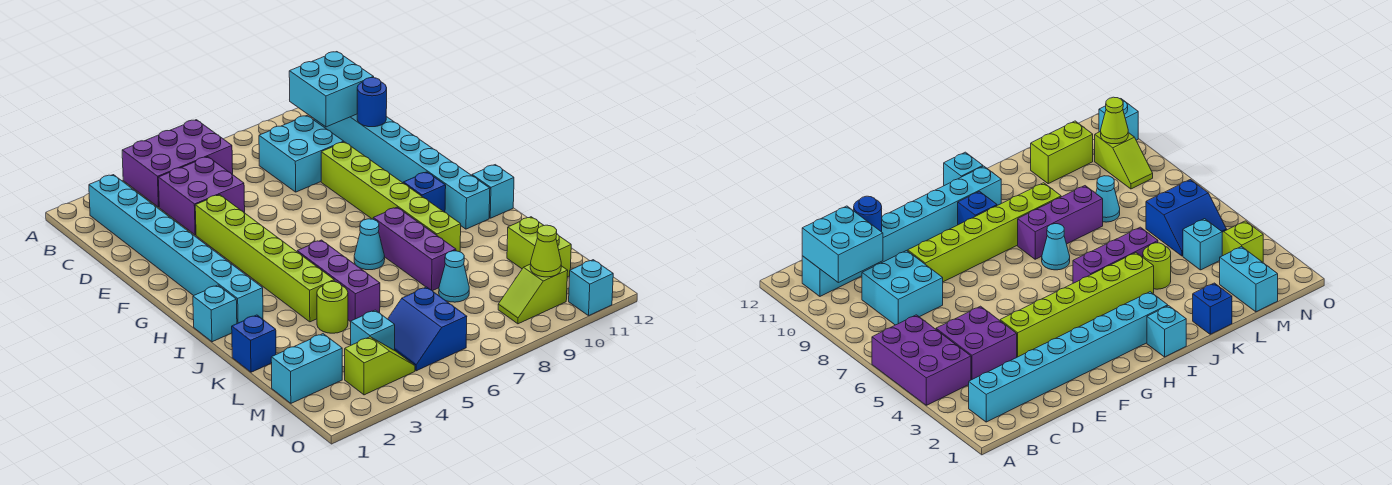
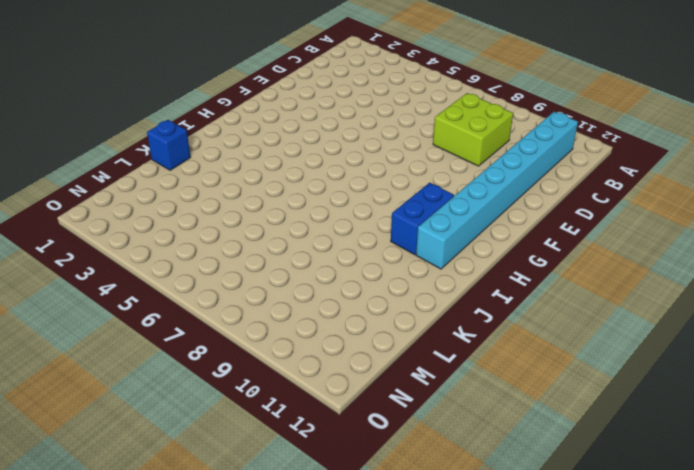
lime brick C8:D9 level 1 -> cyan brick C8:D9 level 1
blue brick H10:I10 level 1 -> blue brick H10 level 1
none -> purple brick A4:B6 level 1
none -> cyan brick B2:I2 level 1
none -> purple brick C4:D5 level 1

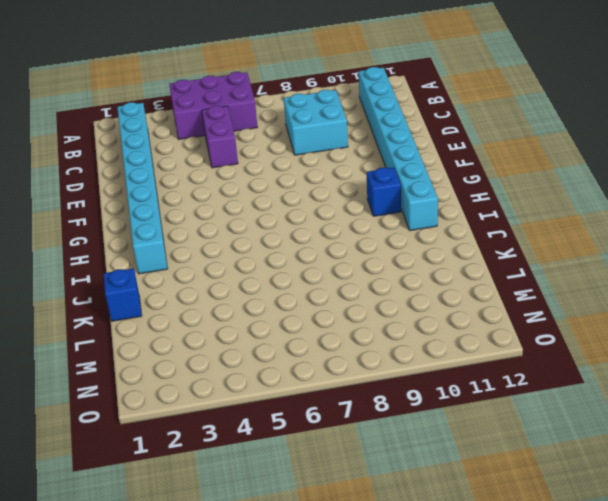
purple brick C5:D5 level 1 -> purple brick C4:D5 level 1
none -> lime brick E4:J4 level 1
none -> lime brick E9:J9 level 1
none -> cyan brick I1 level 1

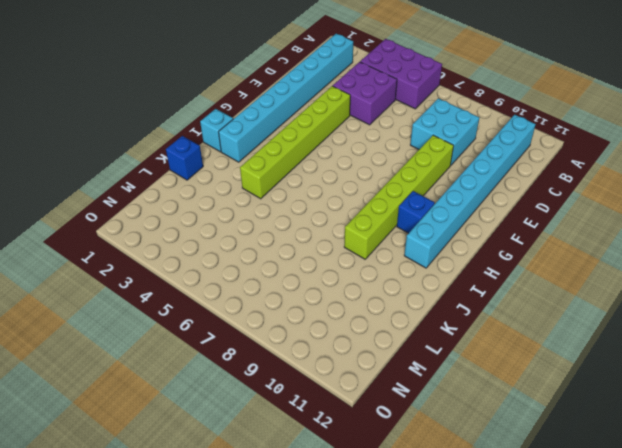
none -> purple brick I5:K5 level 1
none -> cyan cone I7 level 1
none -> purple brick I8:K8 level 1

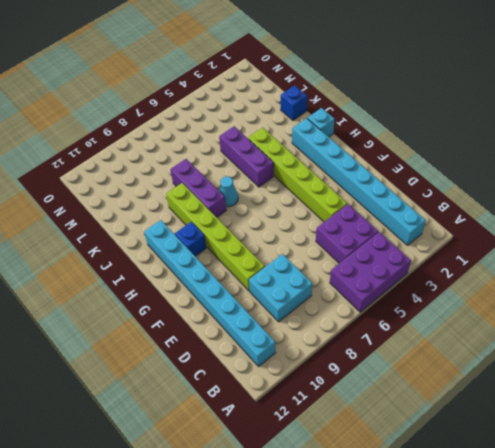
none -> cyan brick I12 level 1
none -> lime round brick K4 level 1
none -> cyan cone L8 level 1

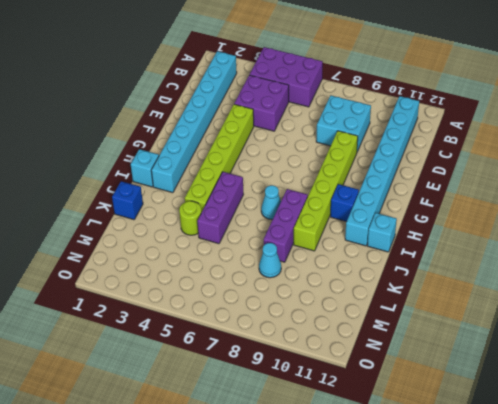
none -> lime brick L11:M11 level 1
none -> cyan brick M1:M2 level 1
none -> cyan brick M4 level 1

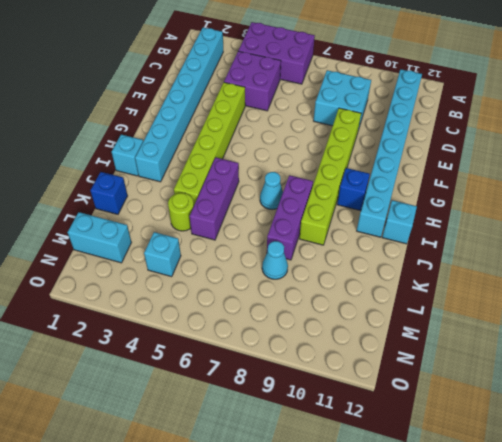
none -> lime brick L11:M11 level 1
none -> blue slope M5:N6 level 1 top 6
none -> lime slope N3:N4 level 1 top 3

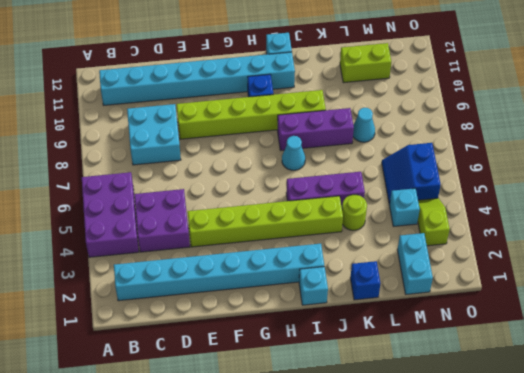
blue slope M5:N6 level 1 top N -> blue slope M5:N6 level 1 top 6
none -> lime slope N9:N10 level 1 top 10
none -> cyan brick O11 level 1
none -> cyan brick B10:C11 level 2

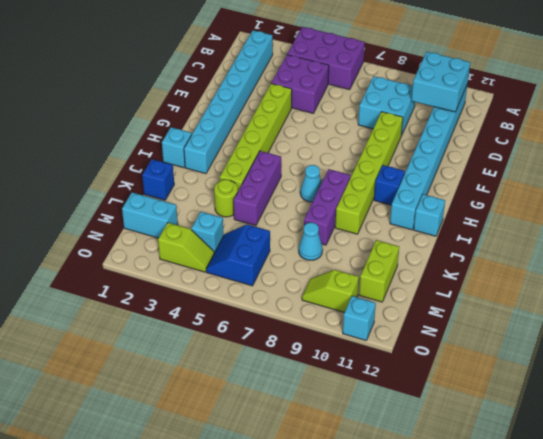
none -> blue round brick D11 level 2
none -> lime cone N10 level 2

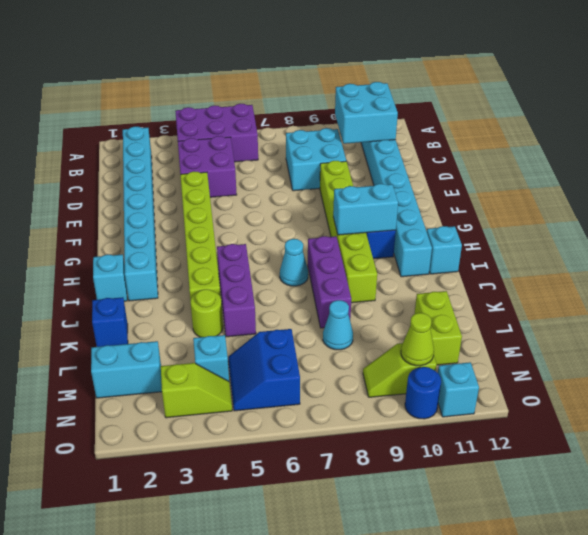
cyan brick H9:H10 level 2 -> none
blue round brick O10 level 1 -> blue round brick D11 level 2

